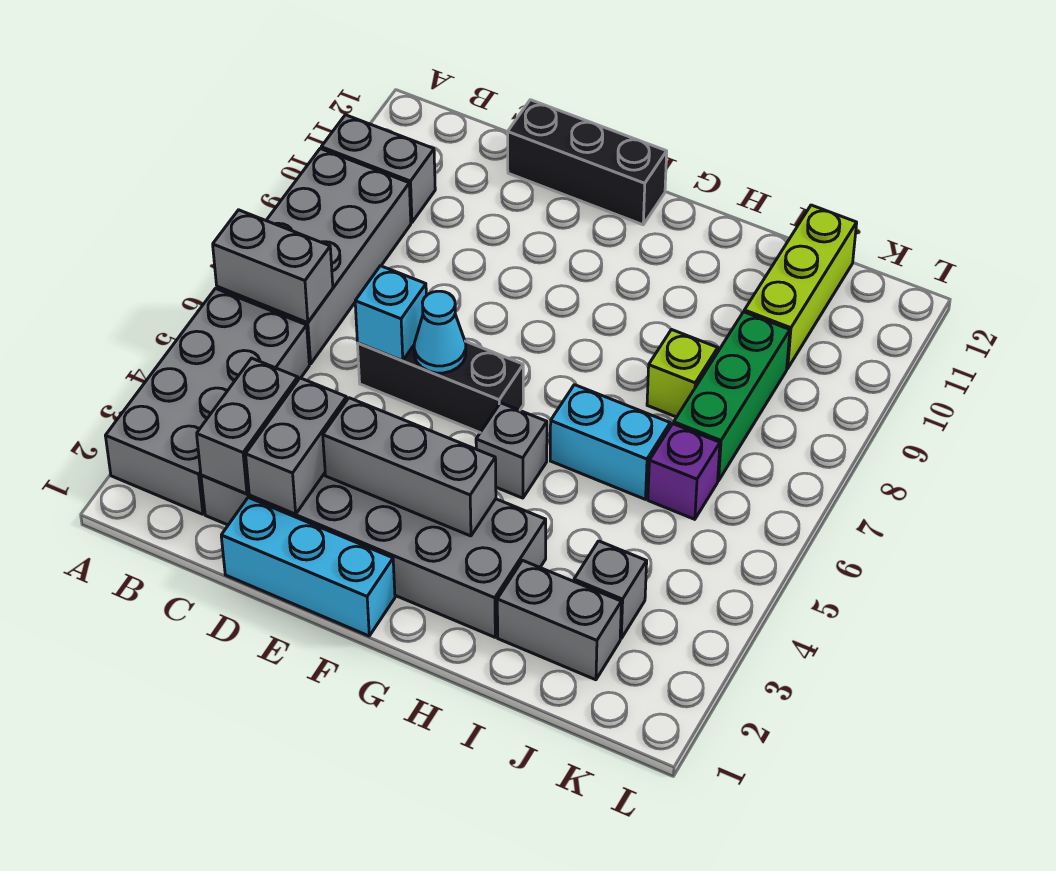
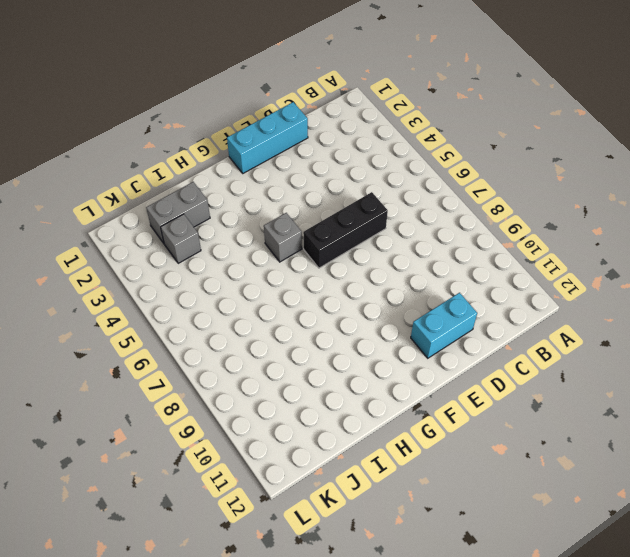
cyan brick D11:E11 level 1 -> cyan brick H6:I6 level 1
none -> grey brick A2:B5 level 1
none -> grey brick A6:B9 level 1
none -> grey brick A10:B10 level 1

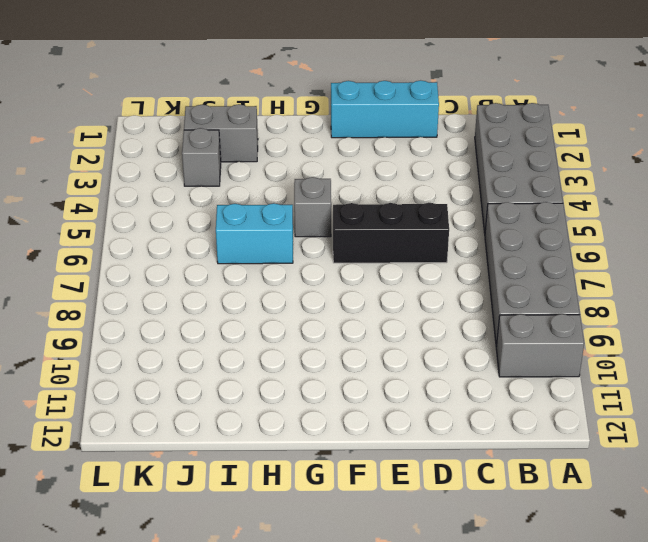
none -> grey brick C2:H3 level 1
none -> black brick D12:F12 level 1
none -> lime brick I8 level 1

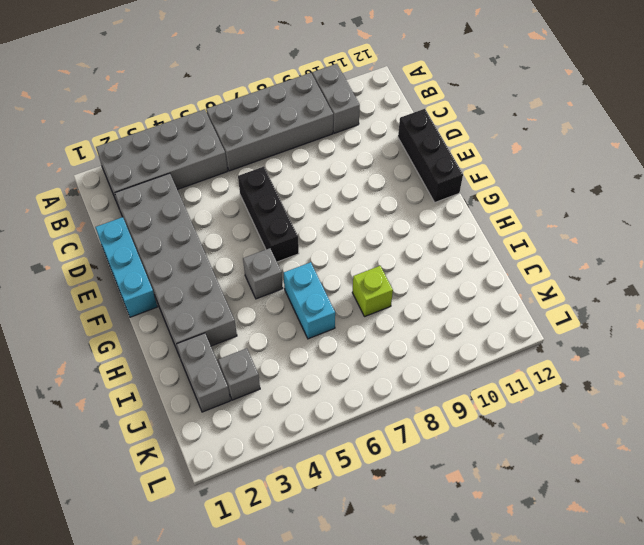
none -> purple brick J6 level 1
none -> green brick J7:J9 level 1
none -> lime brick J10:J12 level 1

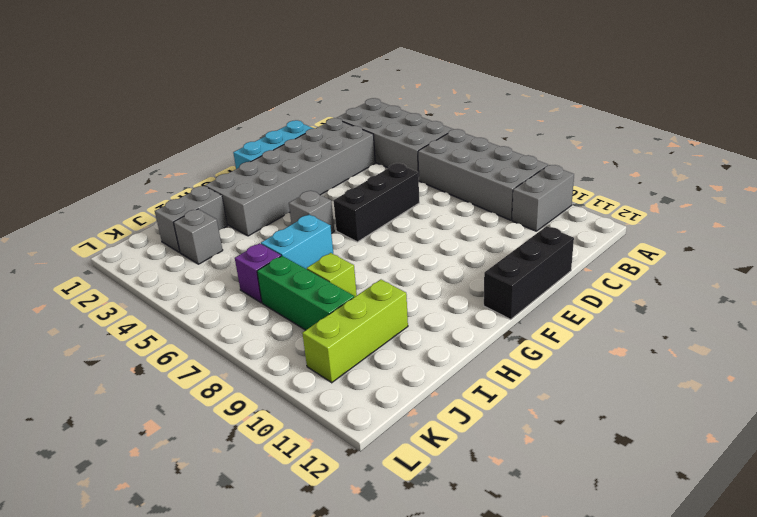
lime brick I10:K10 level 1 -> lime brick J10:J12 level 1
none -> grey brick A6:B6 level 2
none -> grey brick C2:C3 level 2
none -> grey brick D2:D3 level 2

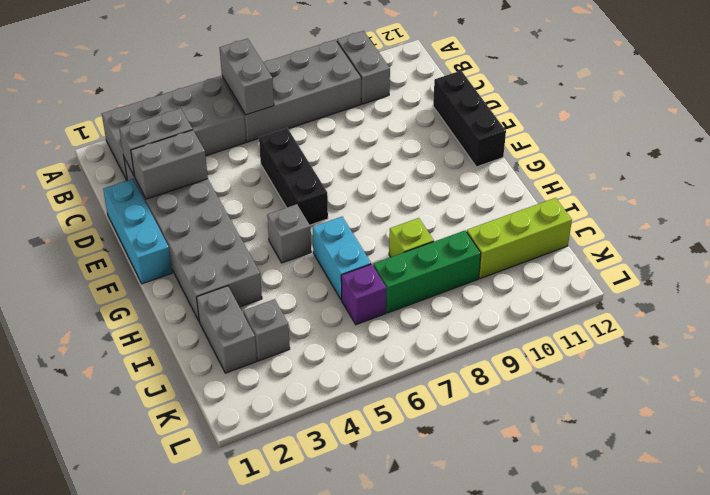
none -> cyan brick D6 level 2
none -> grey brick E3:G3 level 2
none -> cyan cone E6 level 2

